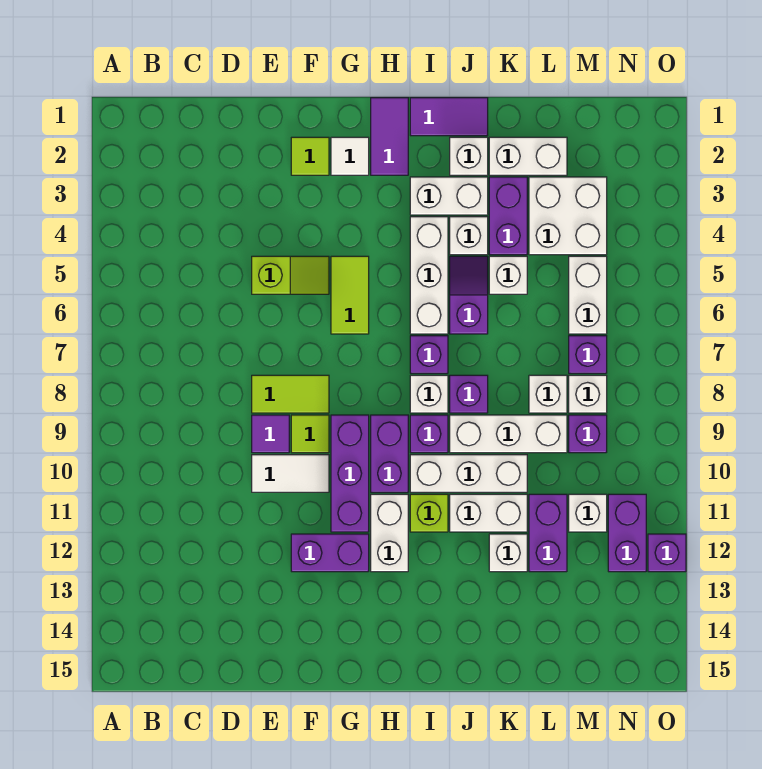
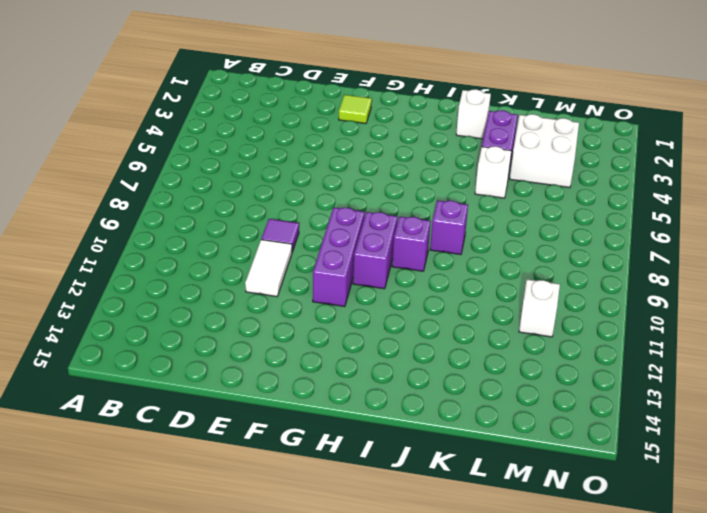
white tile E10:E11 level 1 -> white tile E10:F10 level 1
none -> lime slope E5:F5 level 1 top E
none -> lime tile E8:F8 level 1
none -> lime tile F9 level 1
none -> purple brick F12:G12 level 1

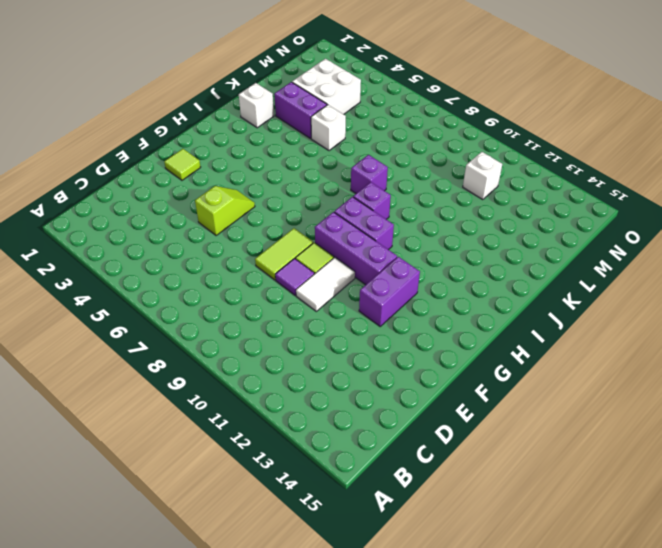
none -> white tile G2 level 1
none -> lime tile G5:G6 level 1
none -> purple tile H1:H2 level 1
none -> white brick H11:H12 level 1

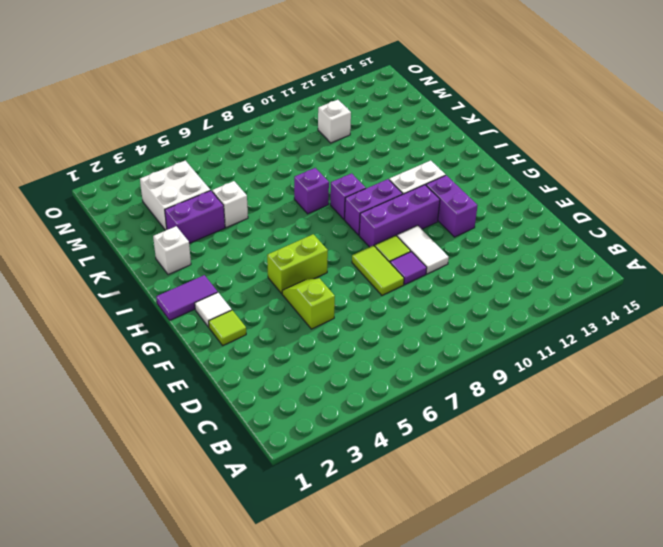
lime brick G5:G6 level 1 -> lime tile G5:G6 level 1
none -> purple tile I1:J1 level 1
none -> white brick I3:J3 level 1
none -> white brick I4:I6 level 1
none -> purple brick I7 level 1

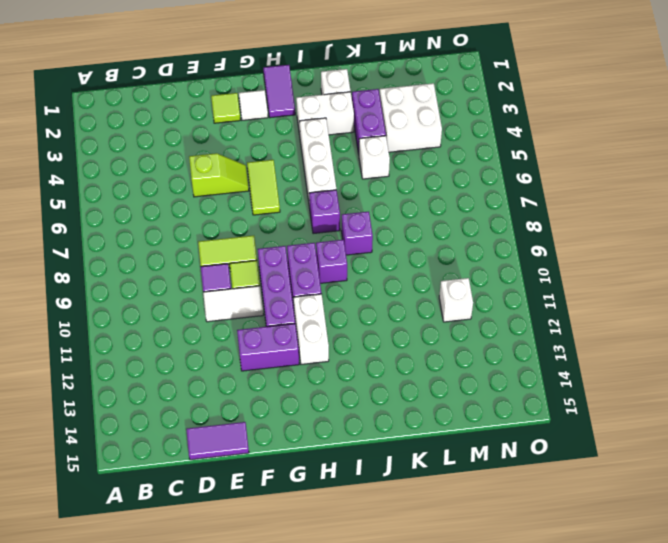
purple tile D15:E15 level 1 -> purple tile I1:J1 level 1
none -> white brick I8 level 1
none -> white brick I10:K10 level 1
none -> lime brick I11 level 1
none -> white brick J4 level 1

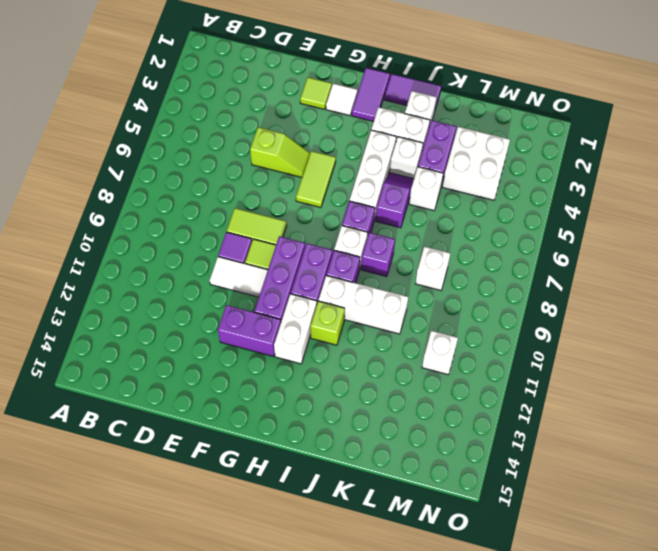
none -> white brick J9:L9 level 1
none -> white brick J11:K11 level 1
none -> white brick K2:L2 level 1
none -> white brick K12 level 1

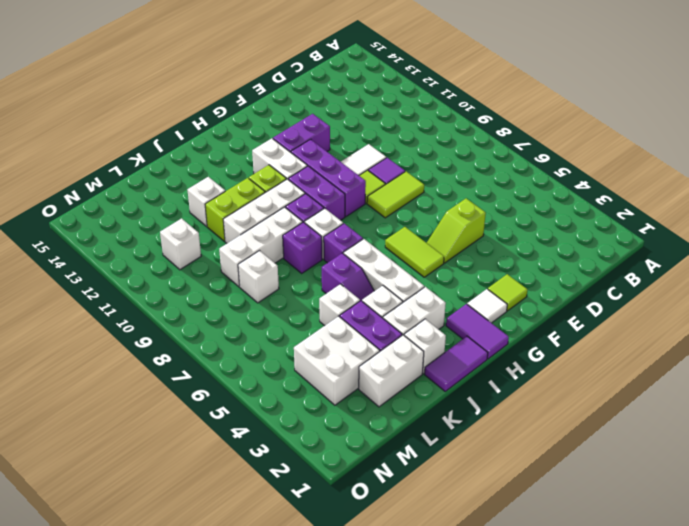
lime brick J11:K11 level 1 -> white brick J11:K11 level 1
none -> purple brick L11:L12 level 1
none -> white brick M5:M6 level 1
none -> purple brick M7 level 1
none -> white brick M8 level 1

